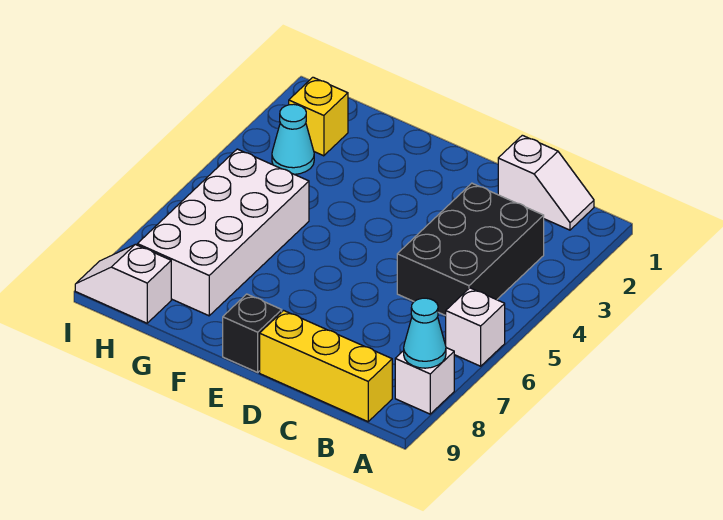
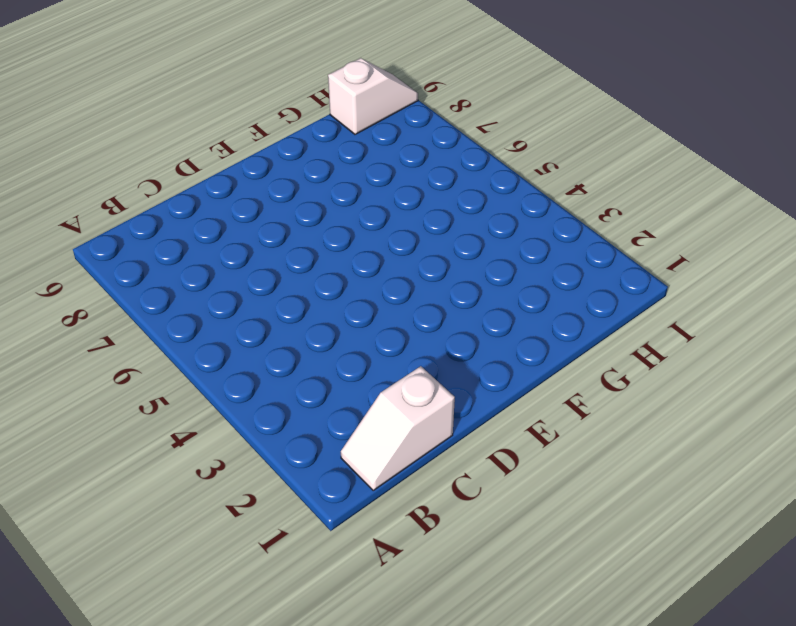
none -> white brick A6 level 1
none -> white brick A8 level 1

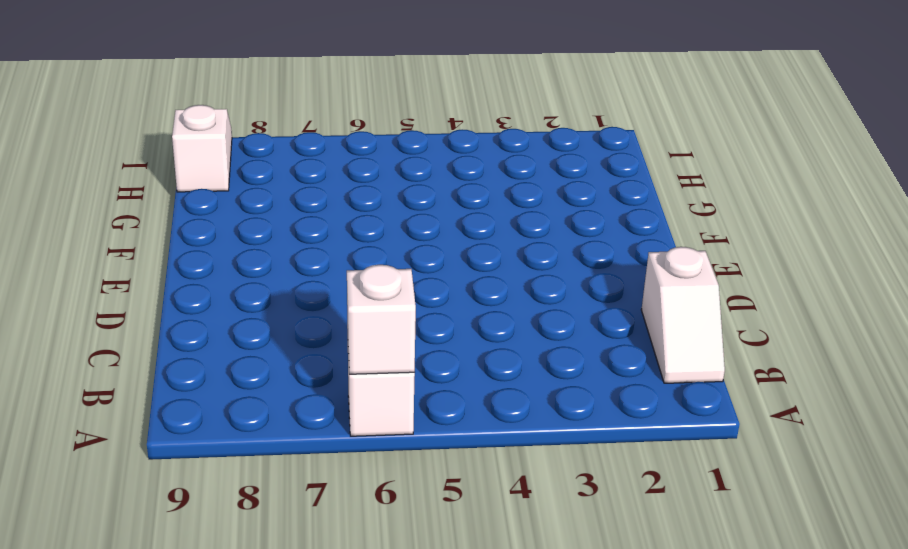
white brick A6 level 2 -> white brick A8 level 1
none -> black brick B3:C5 level 1
none -> yellow brick B9:D9 level 1

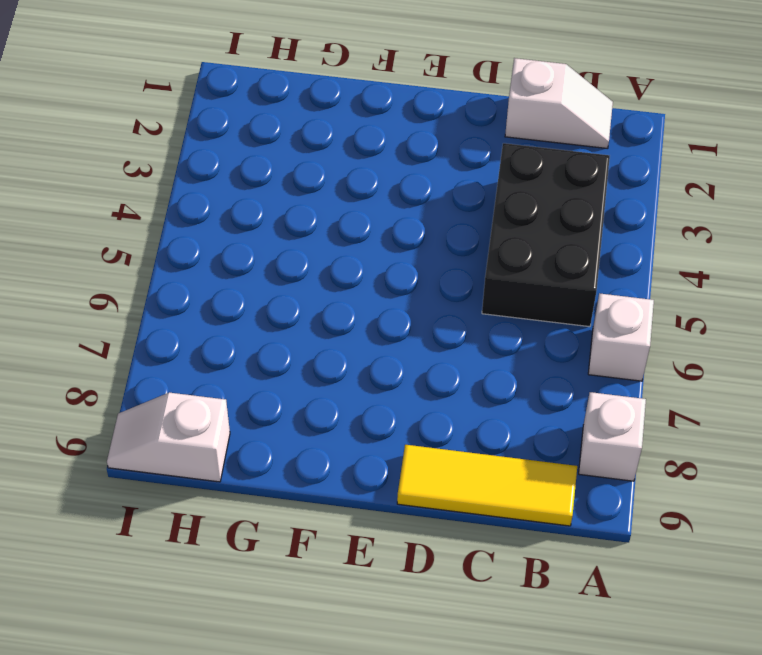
yellow tile B9:D9 level 1 -> yellow brick B9:D9 level 1
none -> black brick E9 level 1
none -> white brick G5:H8 level 1

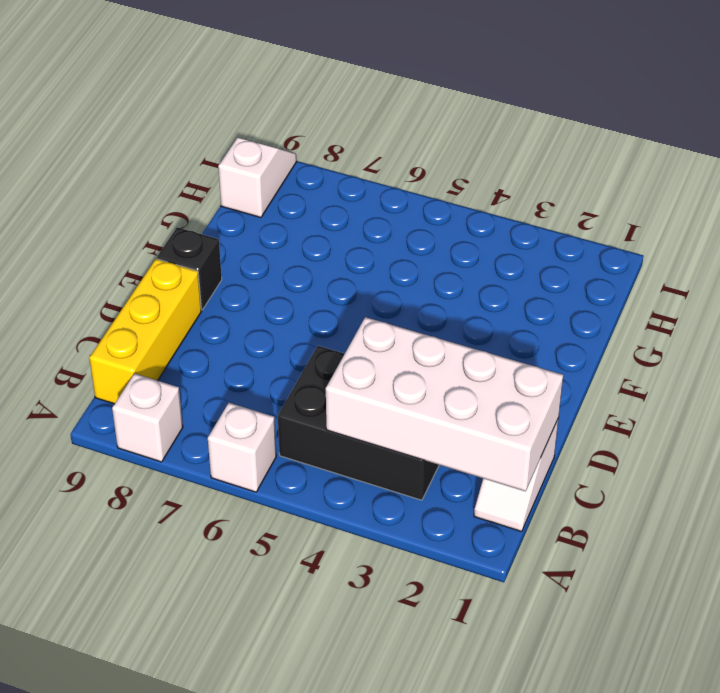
white brick B1:C4 level 2 -> white brick G5:H8 level 1
none -> yellow brick H2 level 1
none -> cyan cone H3 level 1

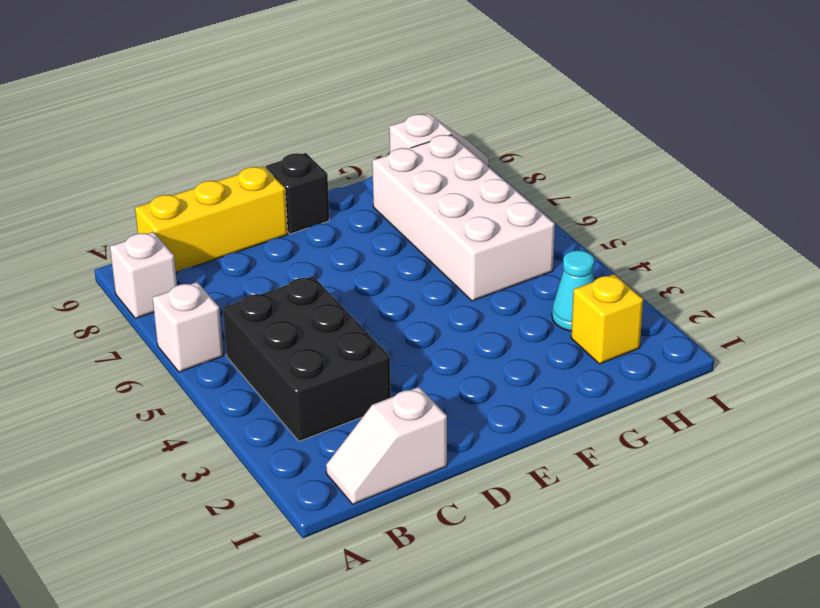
none -> cyan cone A8 level 2

